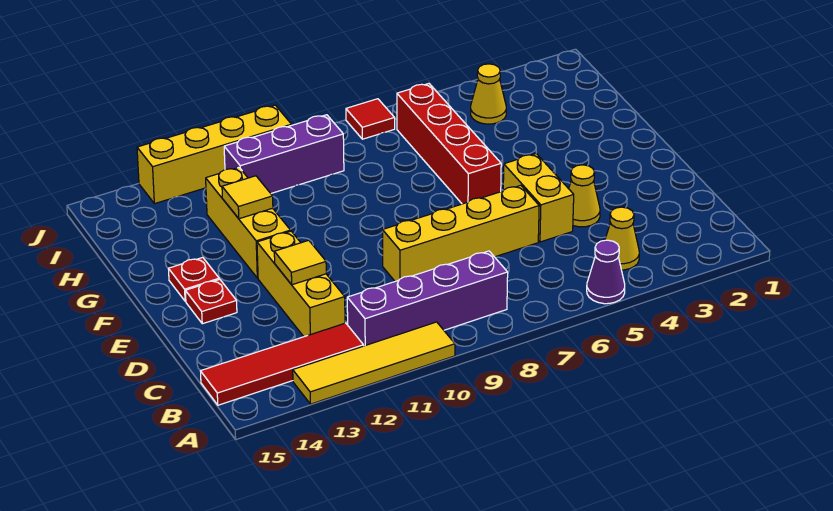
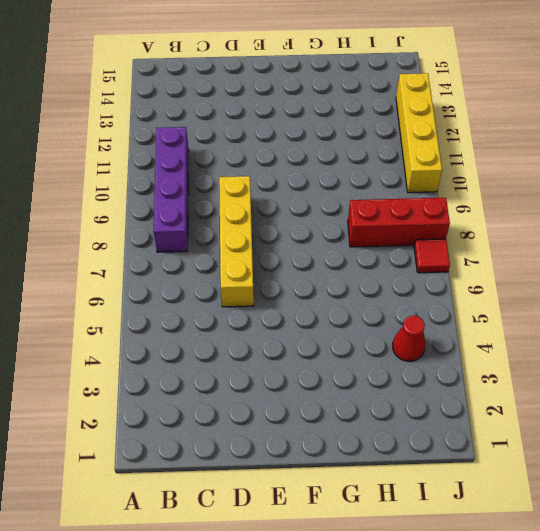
red brick H8:J8 level 1 -> none
red cone I4 level 1 -> yellow cone I4 level 1
none -> purple cone A5 level 1
none -> yellow tile A10:A13 level 1
none -> yellow cone B4 level 1

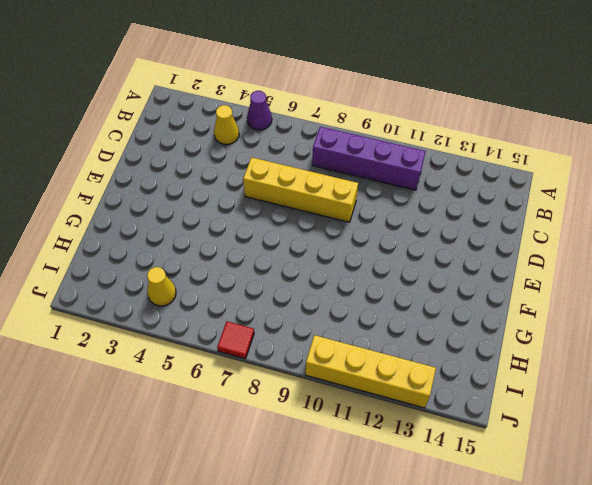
none -> yellow tile A10:A13 level 1
none -> red tile B12:B15 level 1
none -> yellow brick C12:E12 level 1

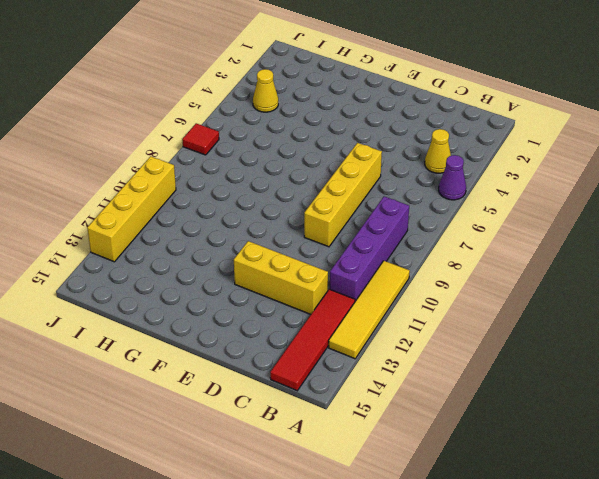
none -> yellow cone D4 level 1
none -> yellow brick D5:E5 level 1
none -> red plate E14 level 1

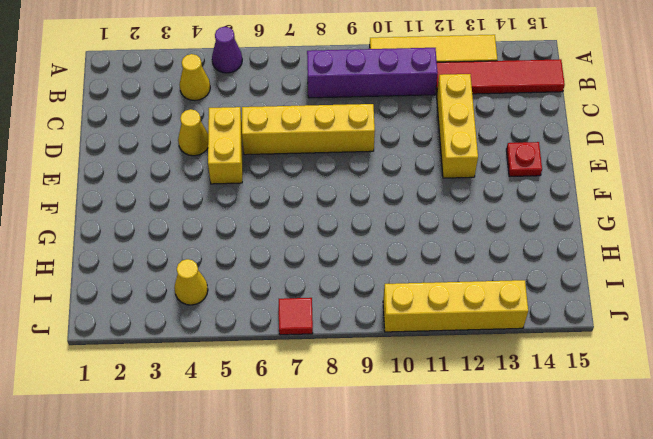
none -> red brick F6:I6 level 1
none -> yellow brick F12:H12 level 1
none -> red plate F14 level 1

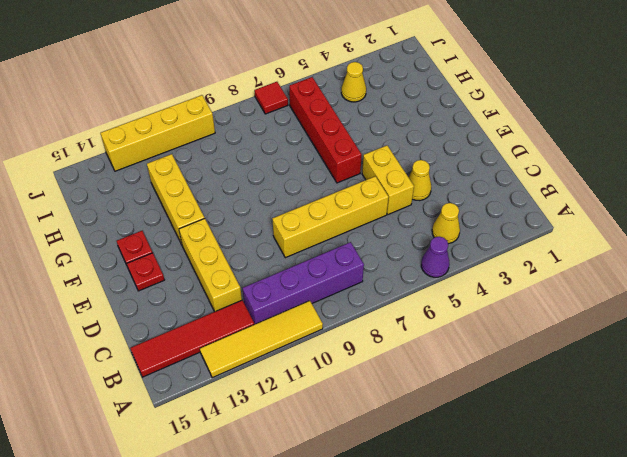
none -> purple brick I9:I11 level 1
none -> yellow tile D12 level 2
none -> yellow tile G12 level 2

